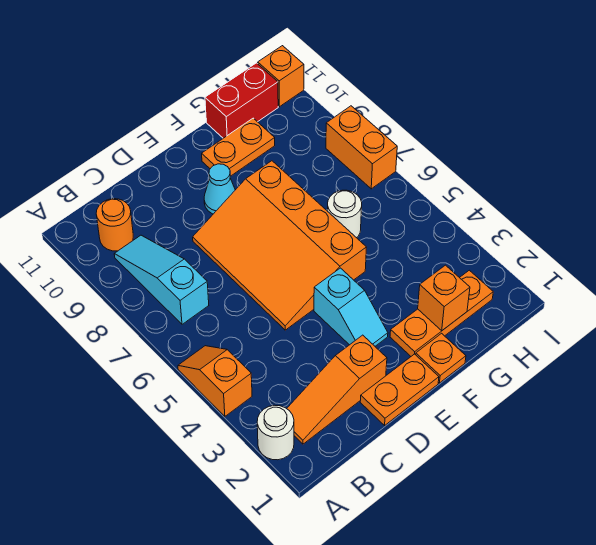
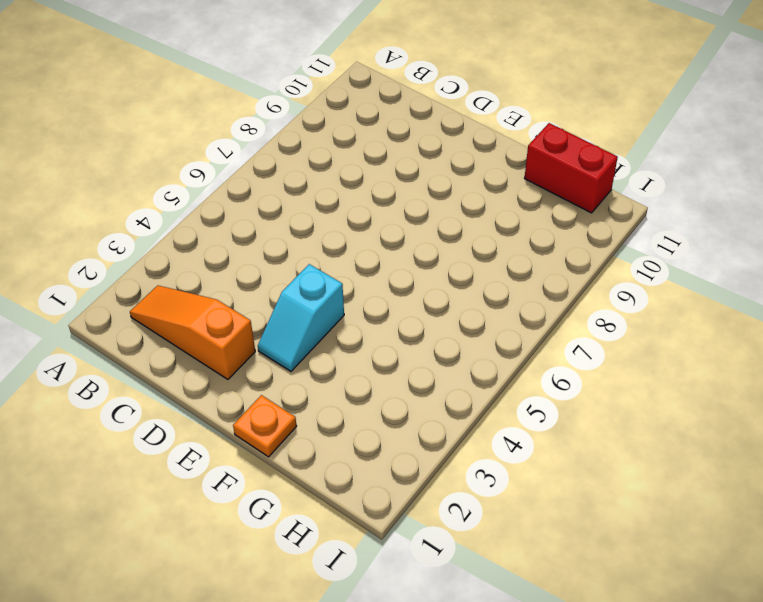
none -> white round brick A2 level 1
none -> orange slope A4:A5 level 1 top 4
none -> cyan slope B7:B9 level 1 top 7

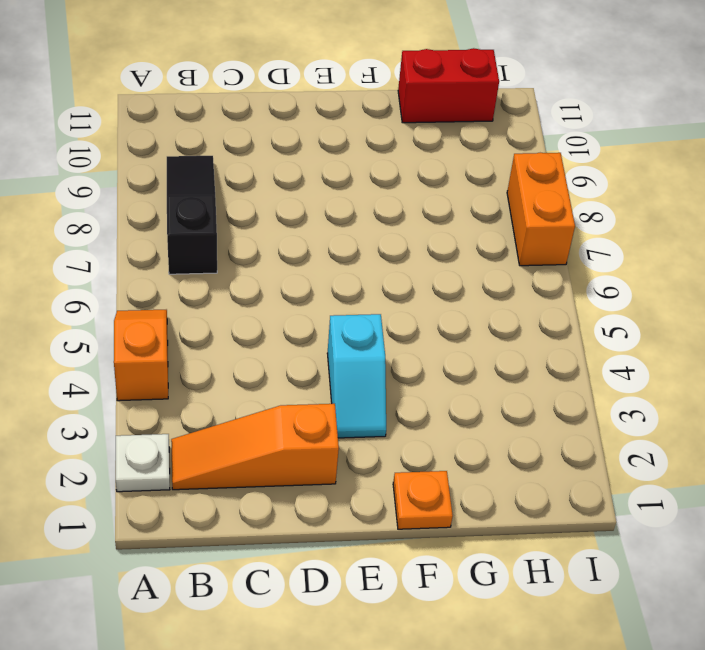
white plate A2 level 1 -> white round brick A2 level 1
black slope B7:B9 level 1 top 7 -> cyan slope B7:B9 level 1 top 7
none -> orange round brick B10 level 1
none -> orange plate D1:E1 level 1
none -> orange slope D5:F8 level 1 top F

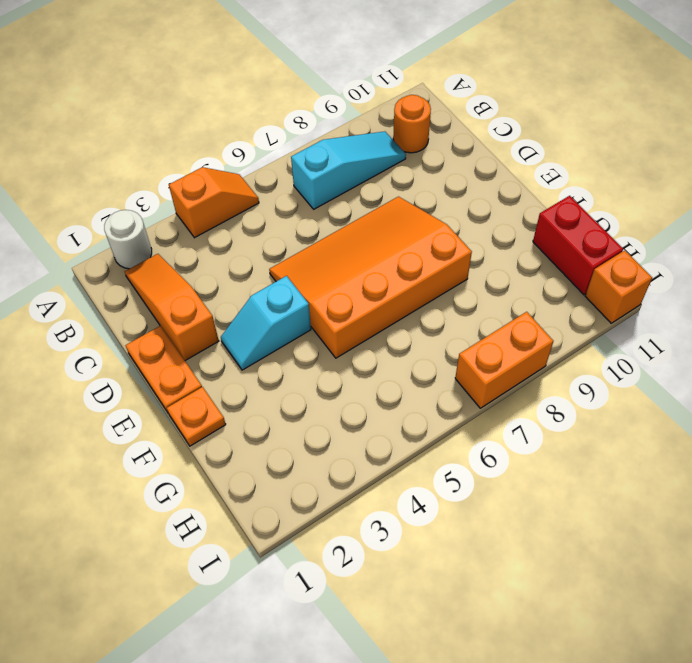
none -> cyan cone E9 level 1
none -> orange plate F2:H2 level 1
none -> orange plate F10:G10 level 1

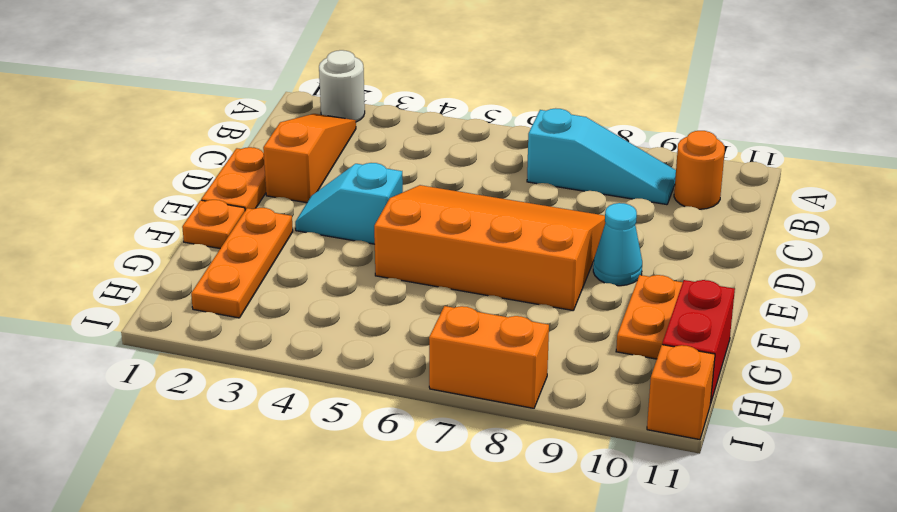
none -> orange slope A4:A5 level 1 top 4
none -> white round brick G6 level 1
none -> orange brick G2 level 2

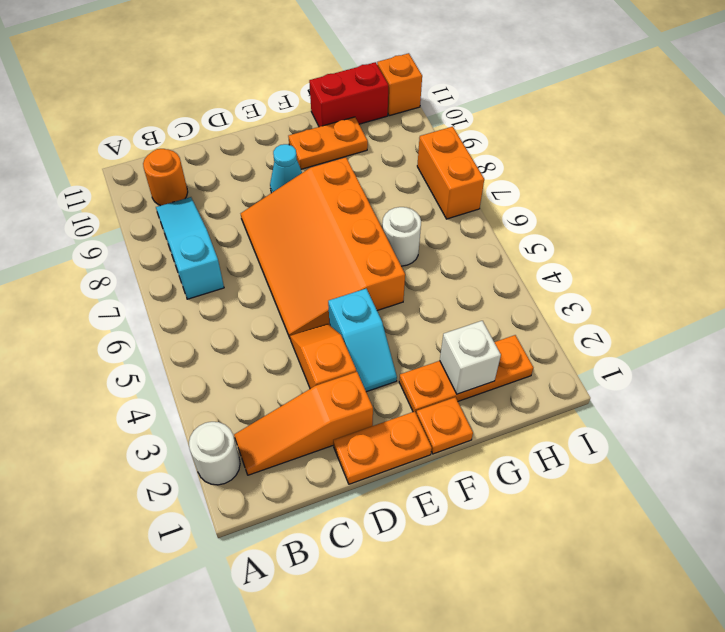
orange slope D3:D4 level 1 top 3 -> orange slope A4:A5 level 1 top 4
white brick G2 level 2 -> orange brick G2 level 2

